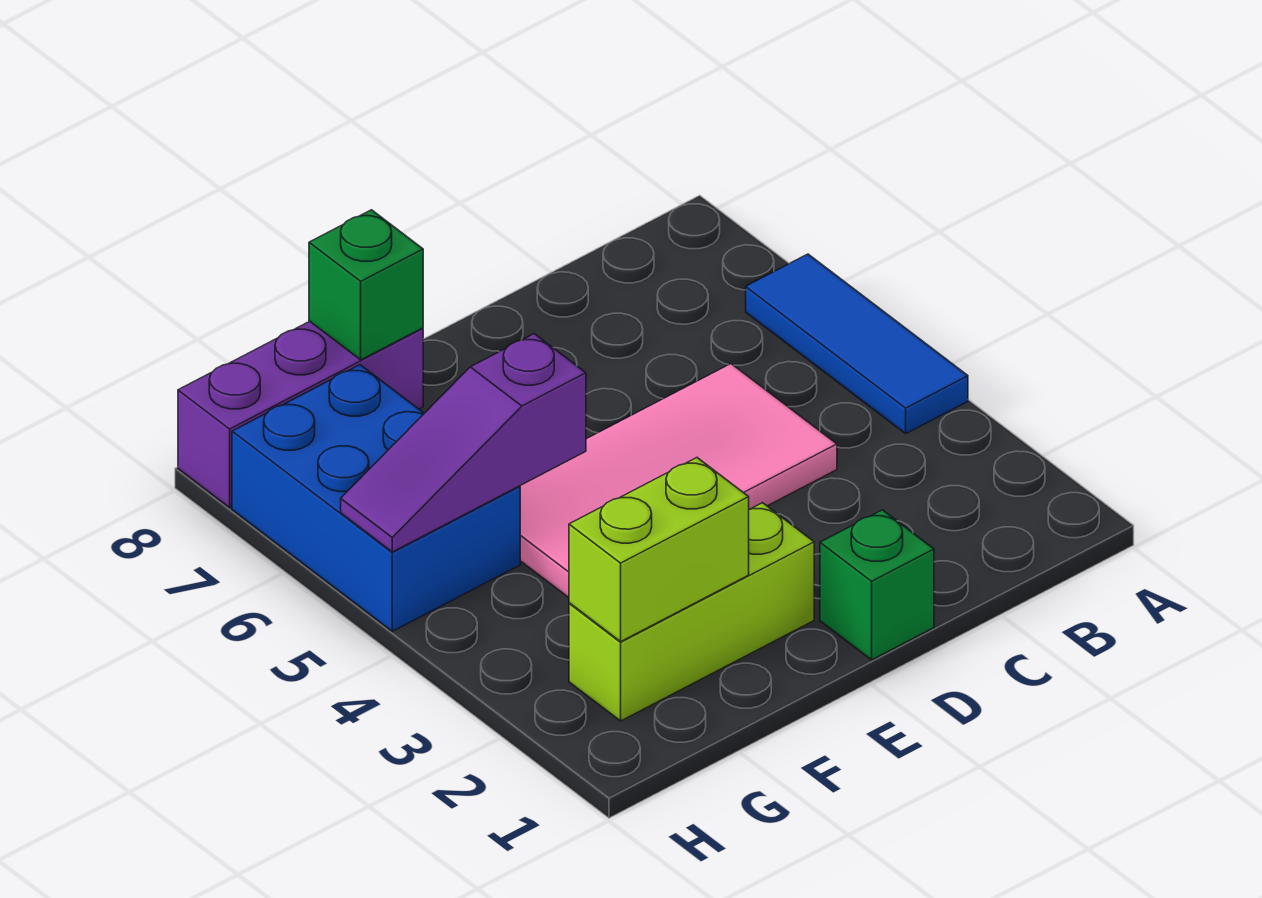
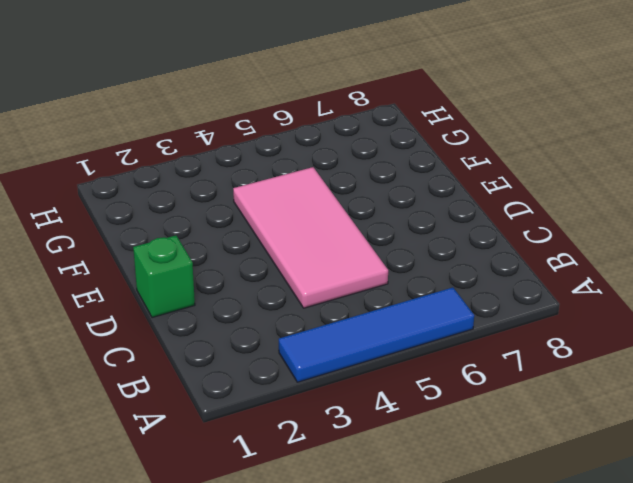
blue tile A3:A6 level 1 -> blue tile A4:A6 level 1
none -> lime brick E2:G2 level 1
none -> purple brick F8:H8 level 1

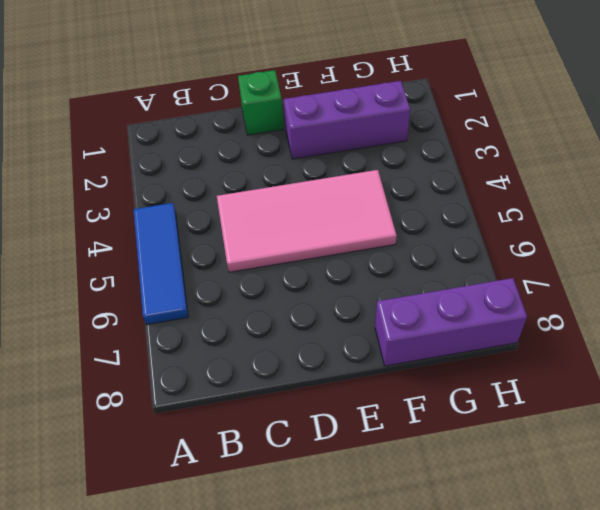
purple brick E2:G2 level 1 -> lime brick E2:G2 level 1
none -> blue brick G5:H7 level 1
none -> lime brick F2:G2 level 2

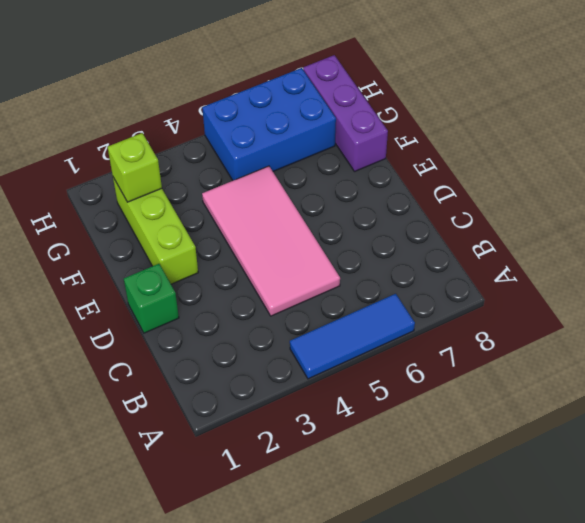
lime brick G2 level 2 -> lime brick F2:G2 level 2
none -> purple slope F5:H5 level 2 top F
none -> green brick F8 level 2

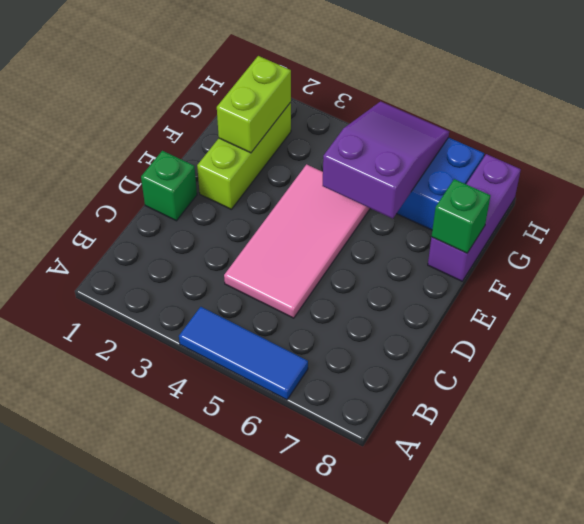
purple slope F5:H6 level 2 top F -> purple slope F5:H5 level 2 top F

